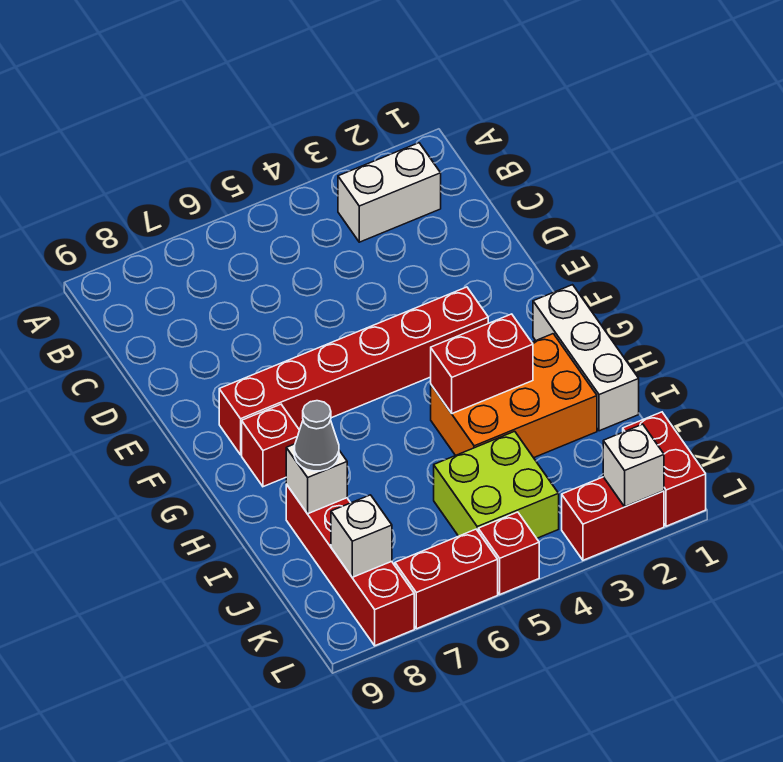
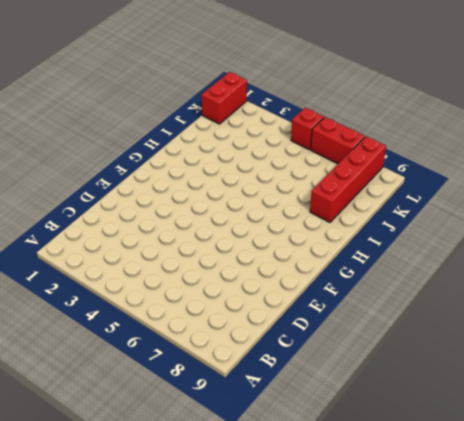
none -> white brick B2:B3 level 1
none -> red brick F3:F8 level 1
none -> white brick G1:I1 level 1

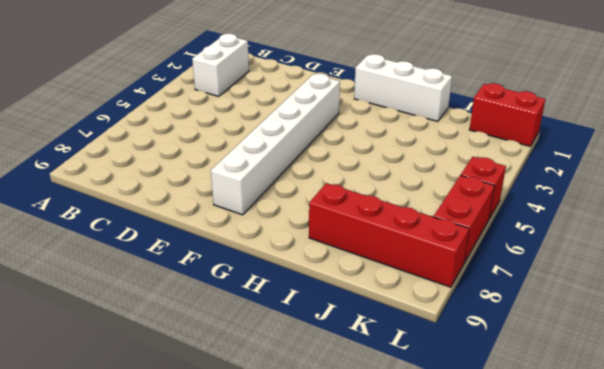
white brick F3:F8 level 1 -> red brick F3:F8 level 1
none -> red brick G8 level 1
none -> orange brick H2:I4 level 1
none -> lime brick J4:K5 level 1

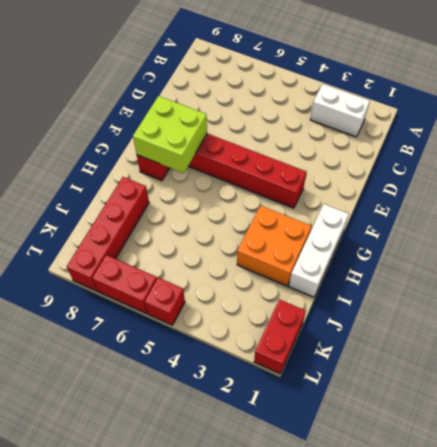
lime brick F7:G8 level 2 -> lime brick J4:K5 level 1
orange brick H2:I3 level 1 -> orange brick H2:I4 level 1
none -> red brick L2:L3 level 1
none -> red brick H3:H4 level 2
none -> white brick I8 level 2

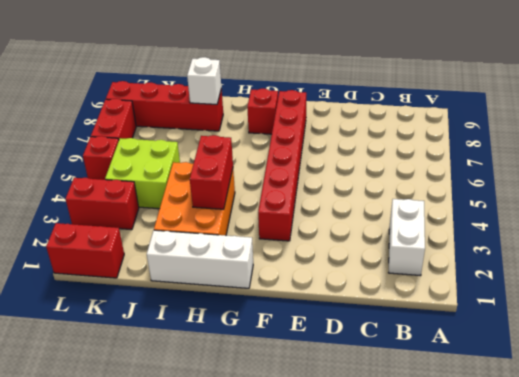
red brick K3:L3 level 1 -> red brick L2:L3 level 1
none -> white brick K8 level 2
none -> white brick L2 level 2
none -> grey cone I8 level 3

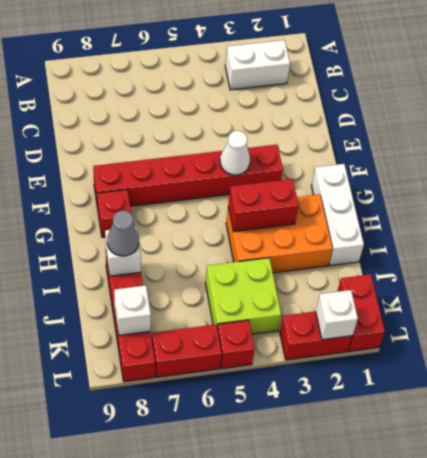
white cone F4 level 2 -> none

